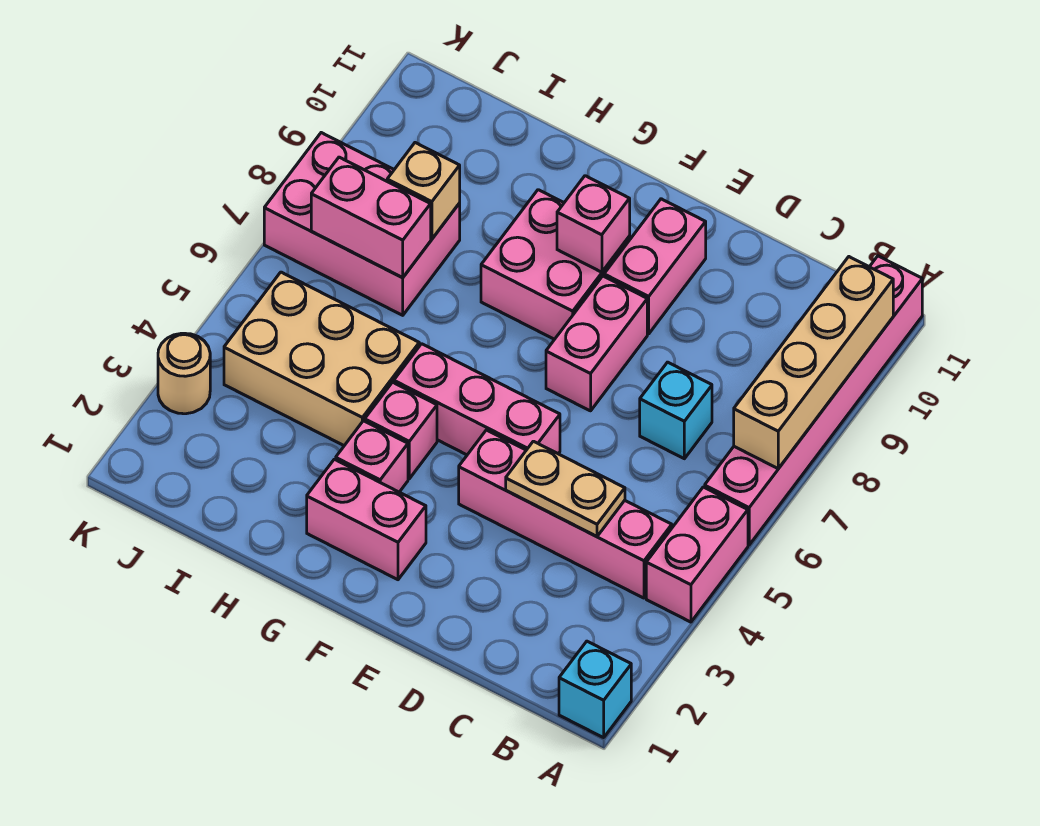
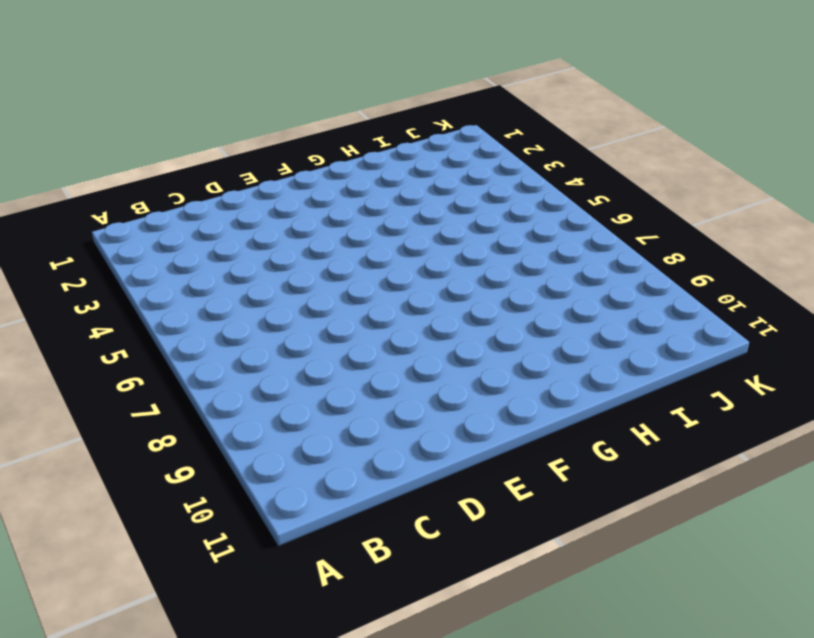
none -> cyan brick A1 level 1
none -> pink brick A4:A5 level 1
none -> pink brick A6:A11 level 1

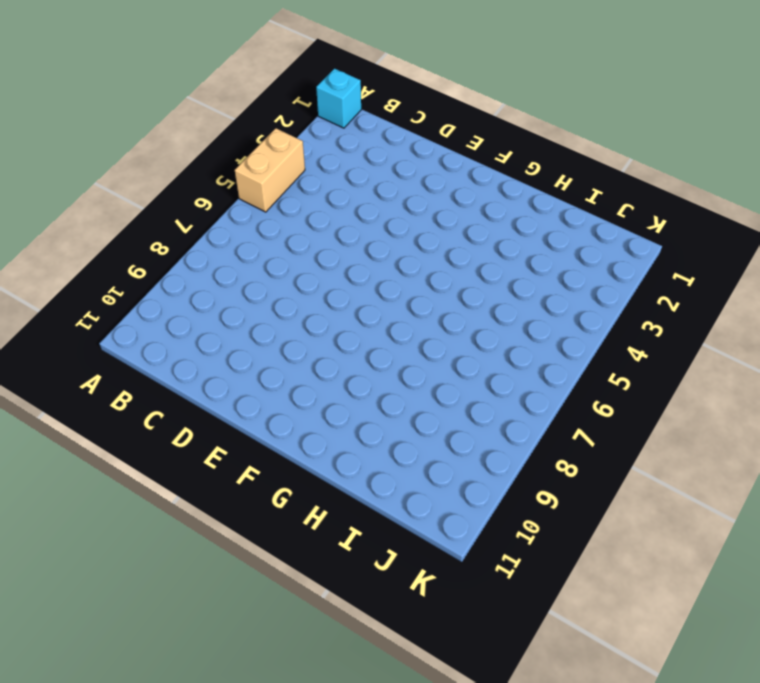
tan brick A4:A5 level 1 -> pink brick A4:A5 level 1
none -> pink brick A6:A11 level 1
none -> pink brick B4:E4 level 1
none -> cyan brick C7 level 1

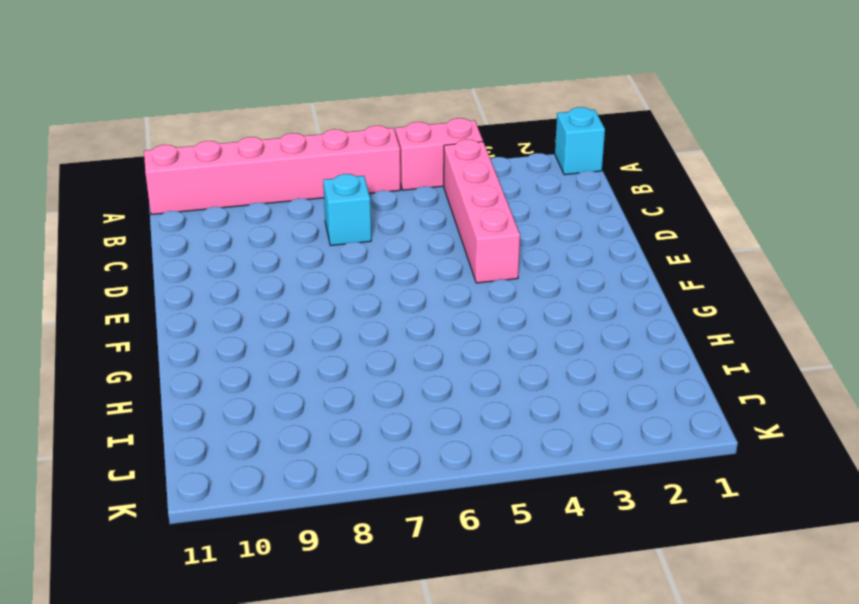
none -> pink brick E5:G5 level 1
none -> pink brick E7:E8 level 1
none -> pink brick E9:E10 level 1

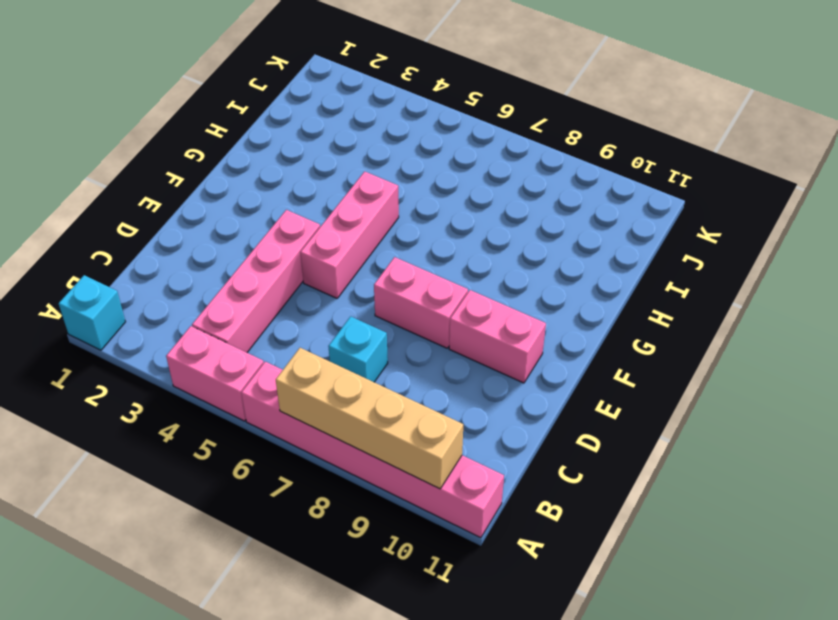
none -> pink brick F2:G2 level 1
none -> pink brick F8:G9 level 1
none -> pink brick G3 level 1

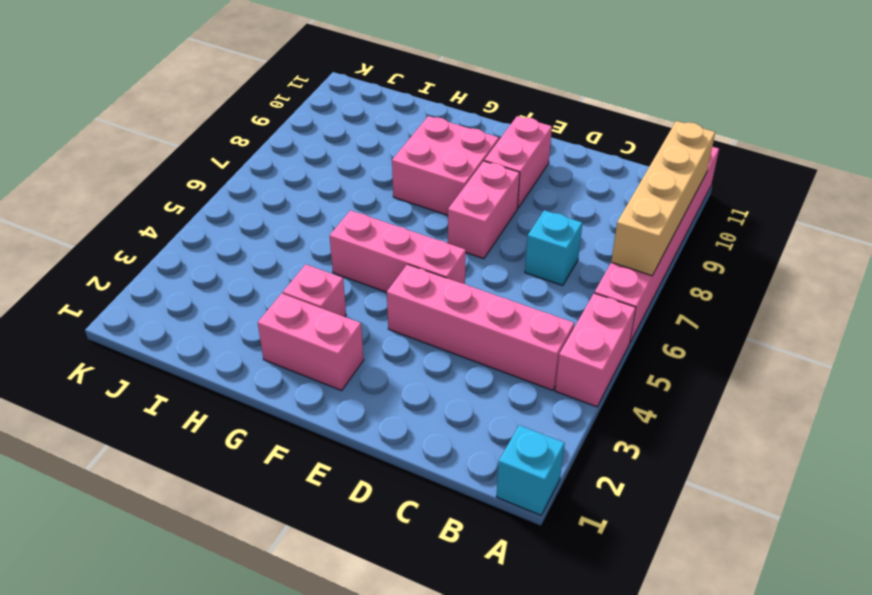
none -> pink brick G4 level 1
none -> tan brick H4:J5 level 1
none -> pink brick I7:K8 level 1

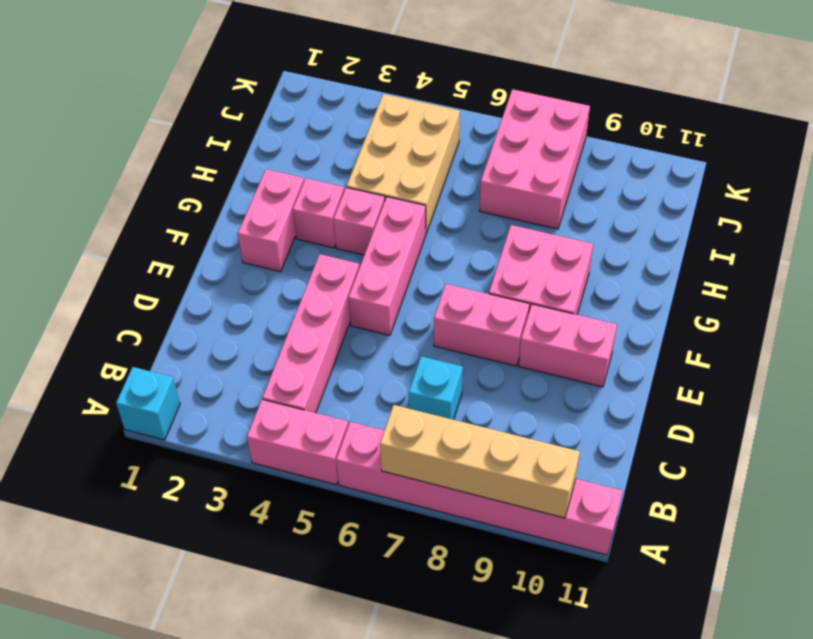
none -> tan round brick K3 level 1
none -> tan plate C4:D4 level 2
none -> pink brick F9 level 2

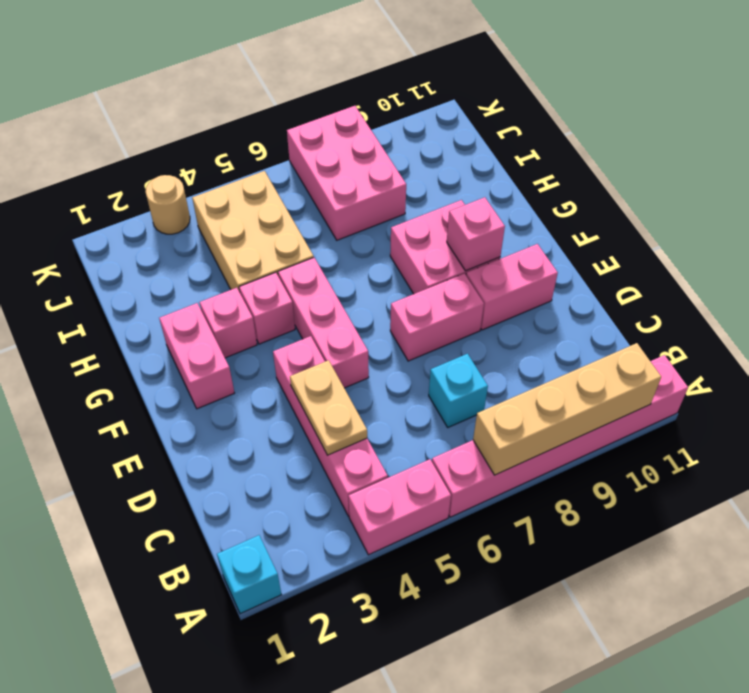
none -> pink brick I7:J7 level 2
none -> tan brick I8 level 2

